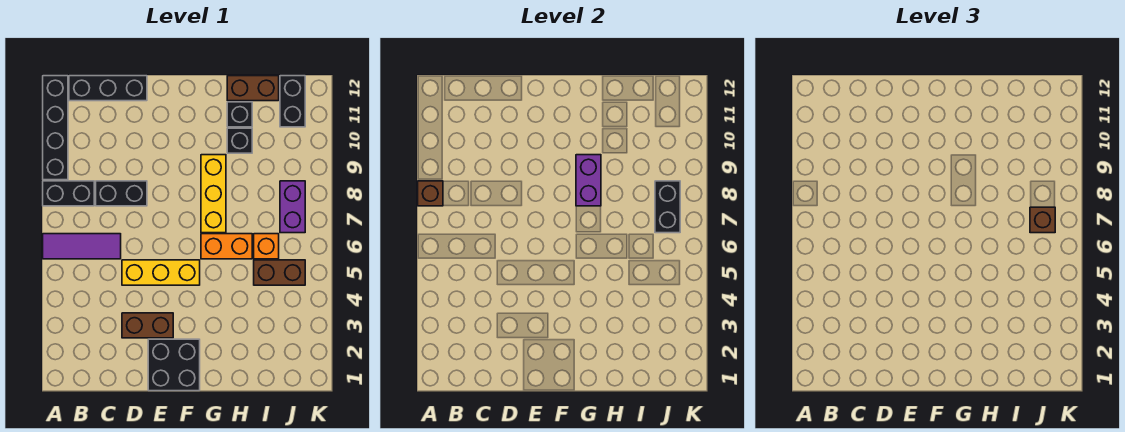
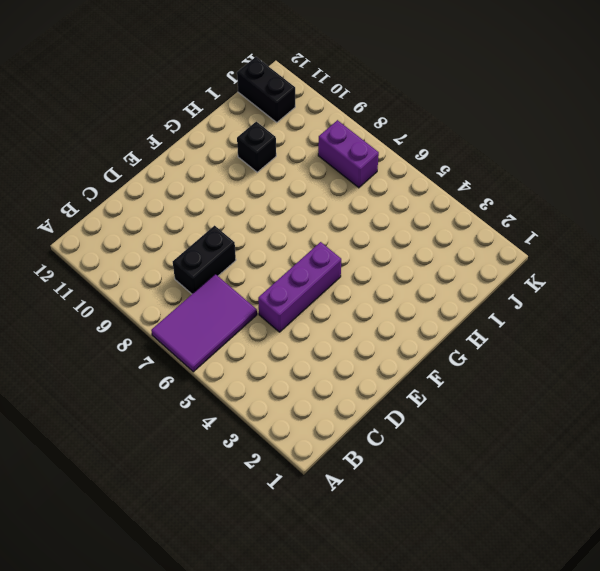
purple tile A6:C7 level 1 -> purple tile A6:C6 level 1
purple brick D5:F5 level 1 -> yellow brick D5:F5 level 1
none -> black brick A8:B8 level 1
none -> black brick A9:A12 level 1
none -> black brick B12:D12 level 1

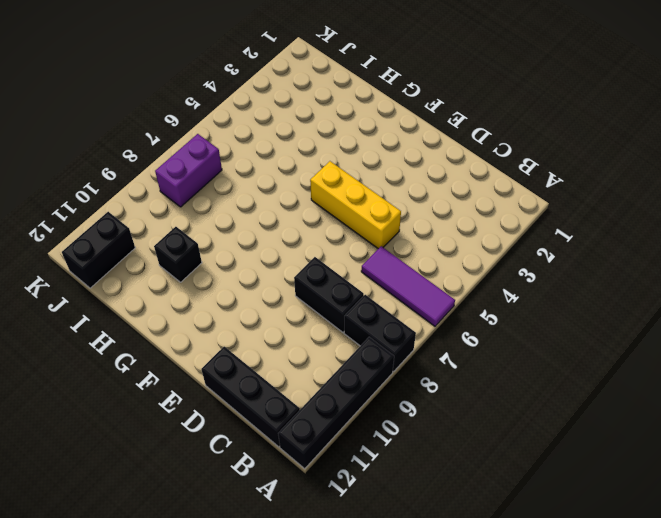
none -> brown brick D3:E3 level 1
none -> black brick E1:F2 level 1
none -> orange brick G6:H6 level 1

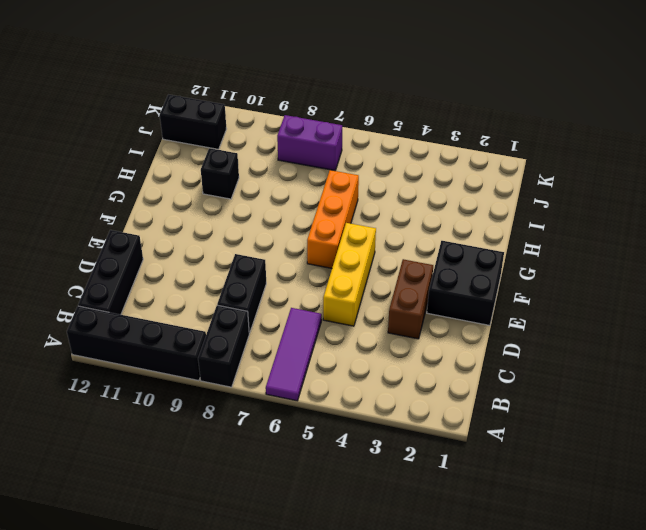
orange brick F6:H6 level 1 -> orange brick G6:H6 level 1
none -> yellow brick G7:G9 level 1
none -> black brick H11 level 1
none -> brown brick H12:I12 level 1

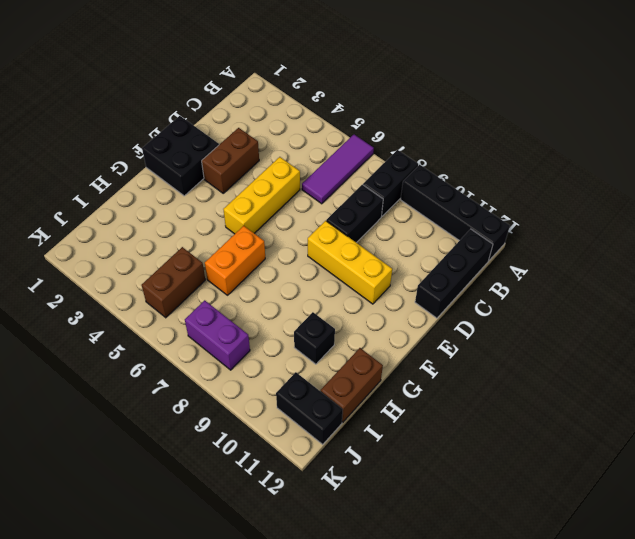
yellow brick E8:E10 level 1 -> yellow brick G7:G9 level 1
none -> black brick H11 level 1
none -> orange brick I6 level 1
none -> brown brick A8 level 2

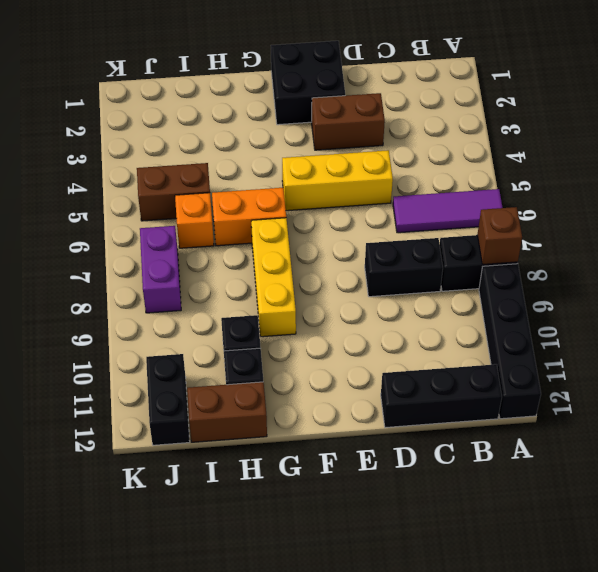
none -> purple brick G8:G9 level 2
none -> black brick J7:J8 level 2
none -> brown brick J7 level 3

